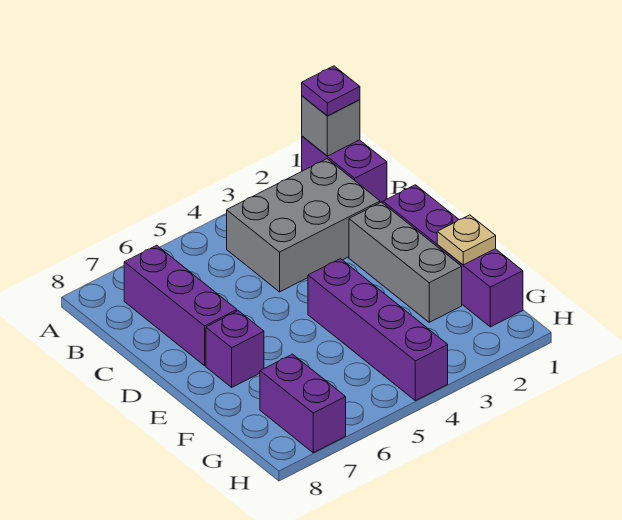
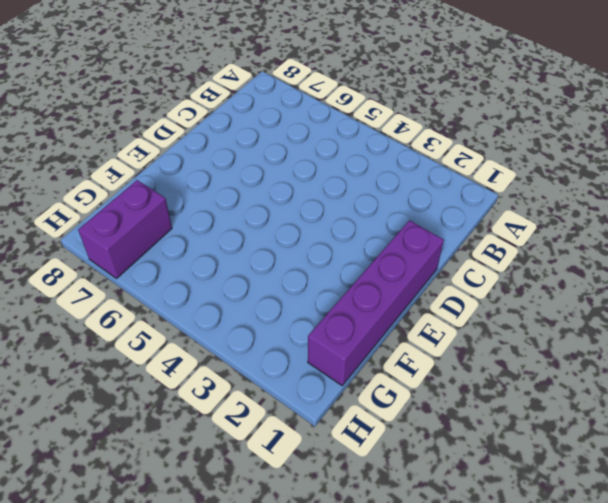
none -> purple brick A1:B1 level 1
none -> grey brick B2:C4 level 1

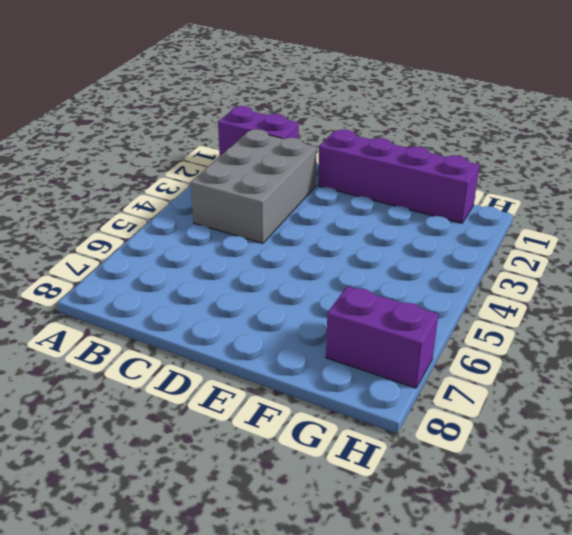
none -> purple brick B7:D7 level 1
none -> grey brick D2:F2 level 1

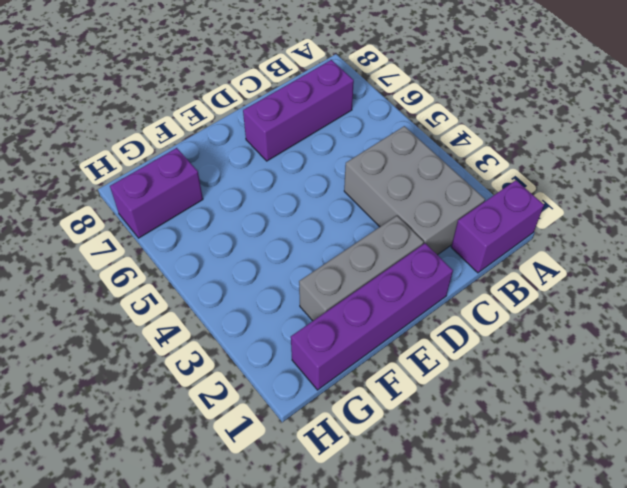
none -> purple brick E4:H4 level 1
none -> purple brick E7 level 1

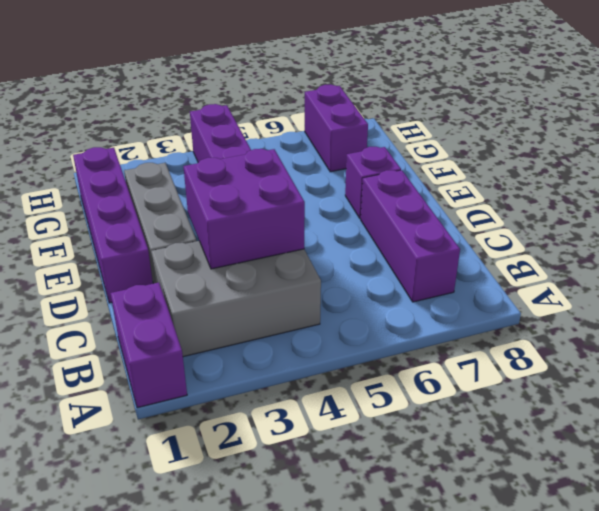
purple brick C3:D4 level 2 -> none
none -> grey brick A1 level 2
none -> tan plate F1 level 2

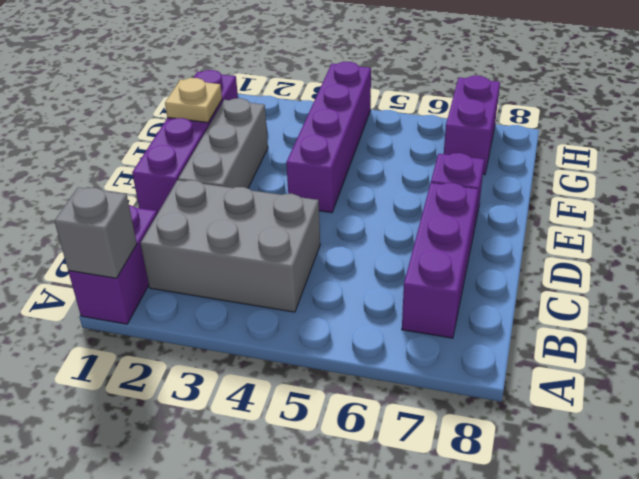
none -> purple plate A1 level 3

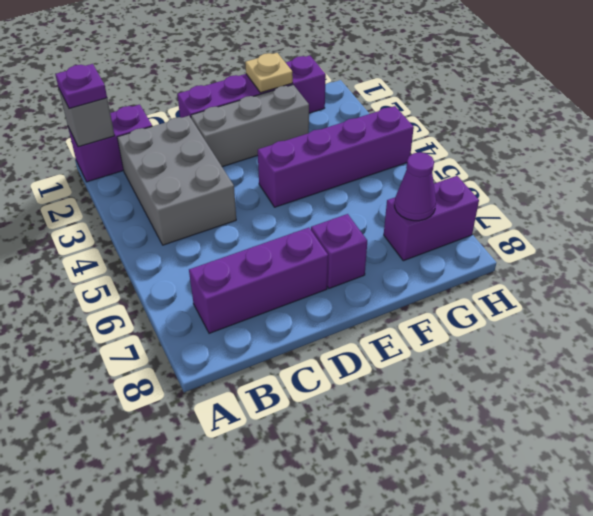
purple cone G7 level 2 -> none

